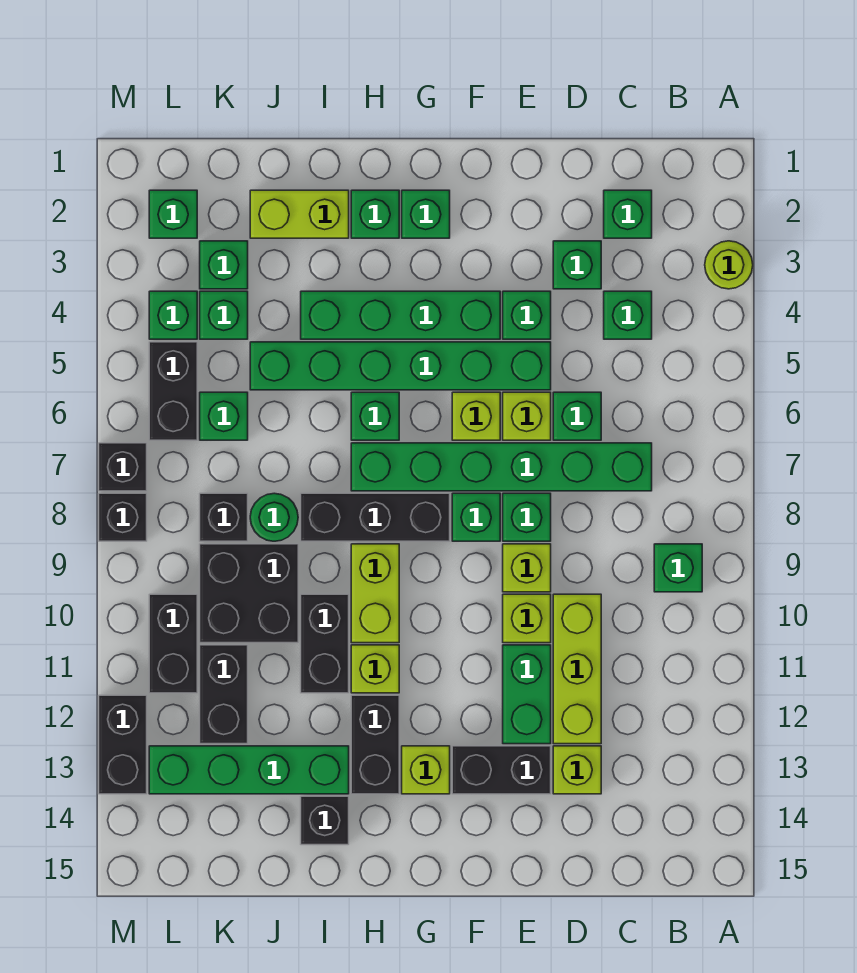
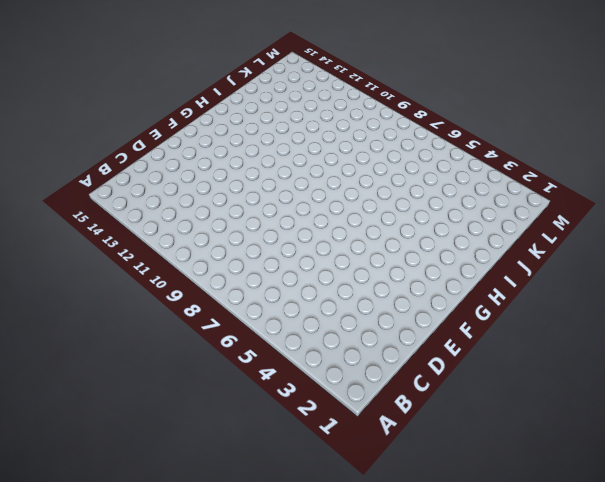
none -> lime round brick A3 level 1
none -> green brick B9 level 1
none -> green brick C2 level 1
none -> green brick C4 level 1

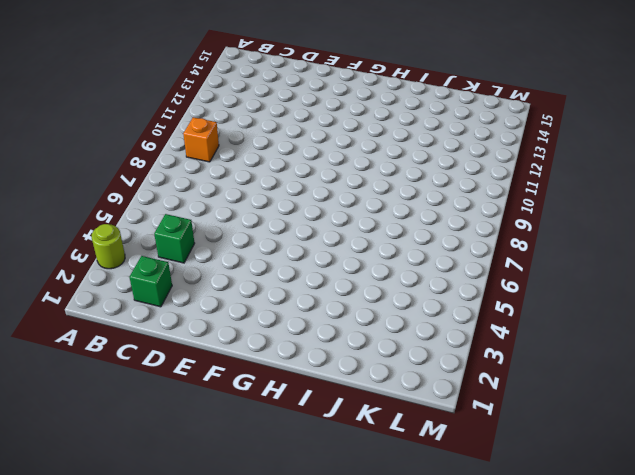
orange brick B9 level 1 -> green brick B9 level 1
none -> green brick C7:H7 level 1
none -> green brick D3 level 1
none -> green brick D6 level 1
none -> lime brick D10:D12 level 1

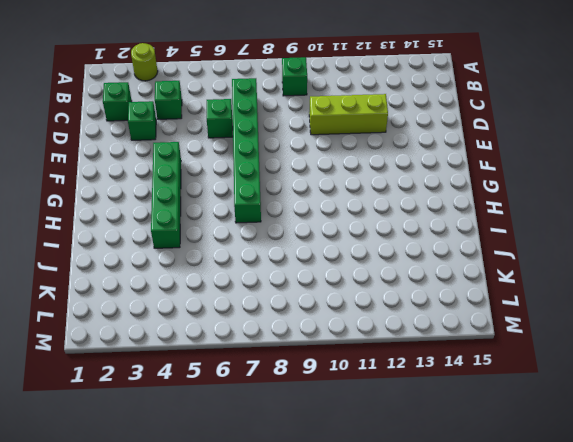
none -> lime brick D13 level 1
none -> green brick E4 level 1
none -> green brick E5:J5 level 1
none -> lime brick E6 level 1

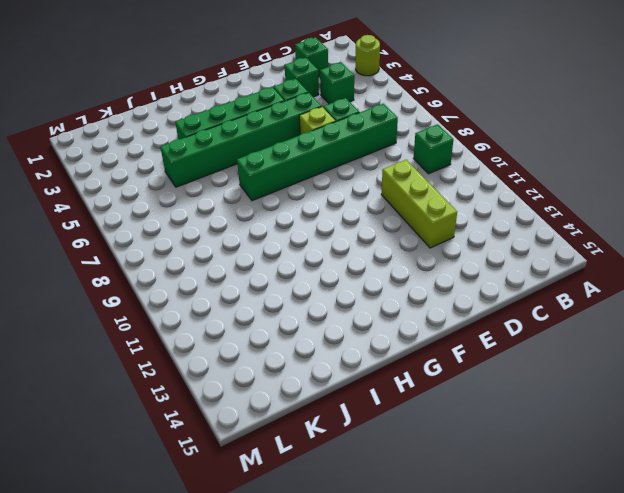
none -> lime brick D13 level 1
none -> green brick E8 level 1
none -> lime brick E9 level 1
none -> lime brick E10 level 1

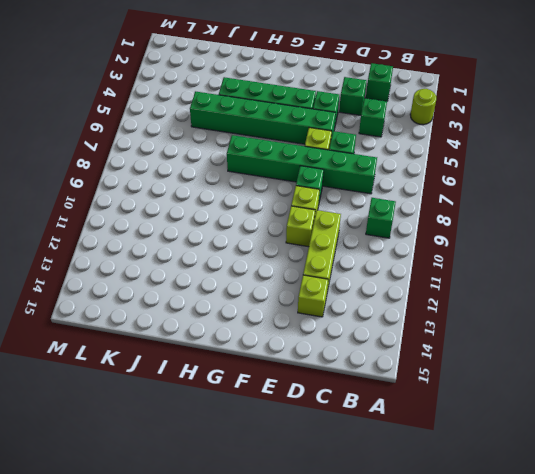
none -> green brick E11:E12 level 1
none -> black brick E13:F13 level 1
none -> lime brick F6 level 1
none -> green brick F8 level 1

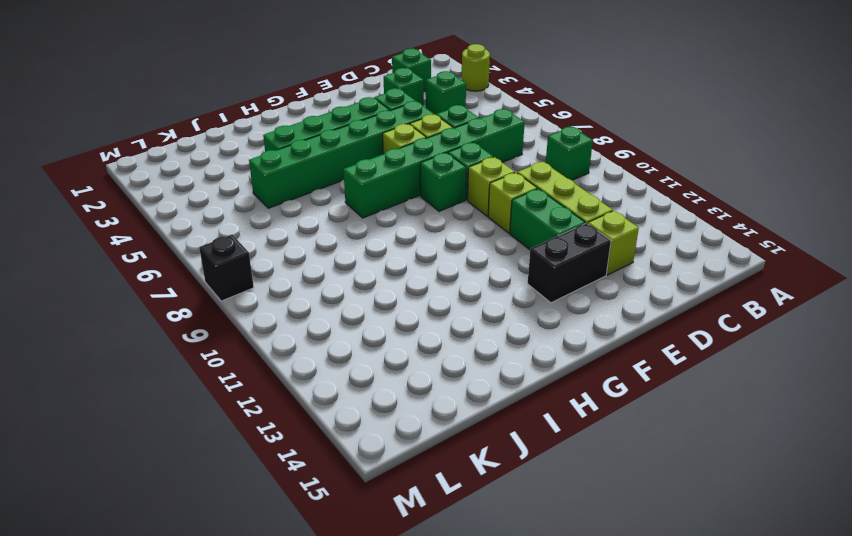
none -> green brick G2 level 1
none -> black brick G8:I8 level 1
none -> lime brick G13 level 1
none -> green brick H2 level 1

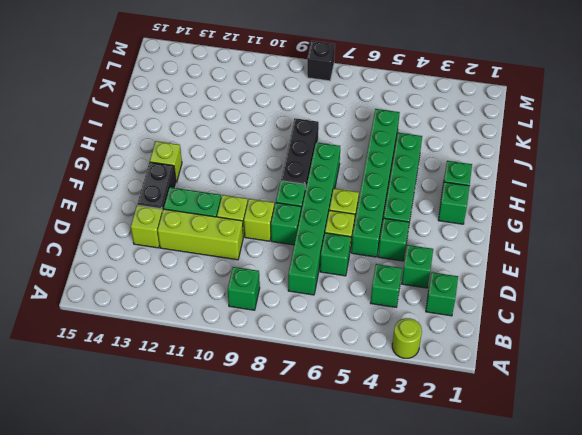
none -> green brick H6 level 1
none -> lime brick H9:H10 level 1
none -> lime brick H11 level 1
none -> black brick H12:H13 level 1

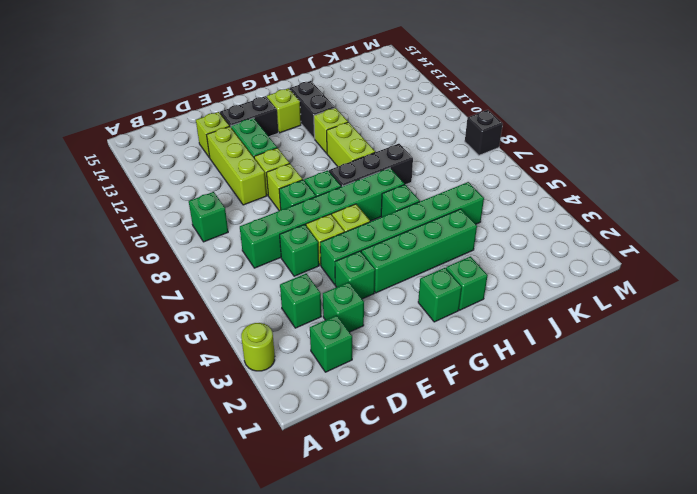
none -> lime brick I2:J2 level 1
none -> black brick I10:I11 level 1
none -> green brick I13:L13 level 1
none -> black brick I14 level 1

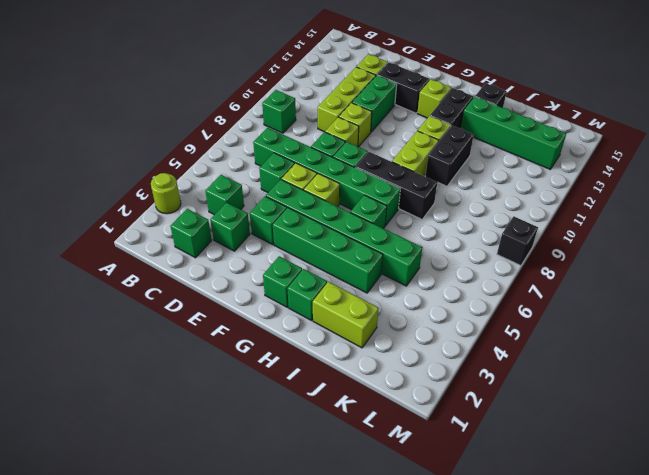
none -> green round brick J8 level 1
none -> black brick J9:K10 level 1
none -> green brick K3 level 1
none -> green brick K4 level 1

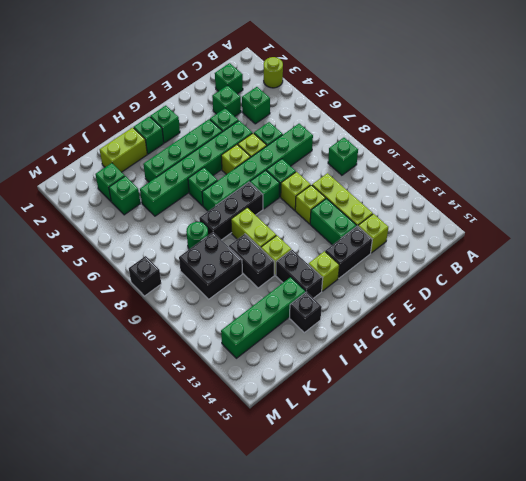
none -> green brick K6 level 1
none -> black brick K8 level 1
none -> black brick K11:K12 level 1
none -> green brick L2 level 1

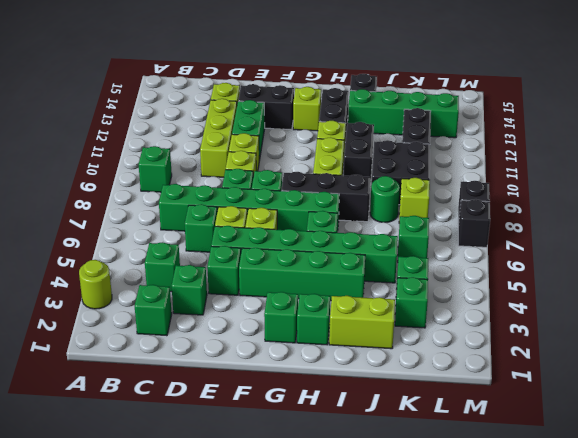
lime brick K8 level 1 -> black brick K8 level 1
none -> green brick L2 level 1
none -> green brick L4 level 1
none -> black brick L5:L6 level 1
none -> black brick L10:L11 level 1

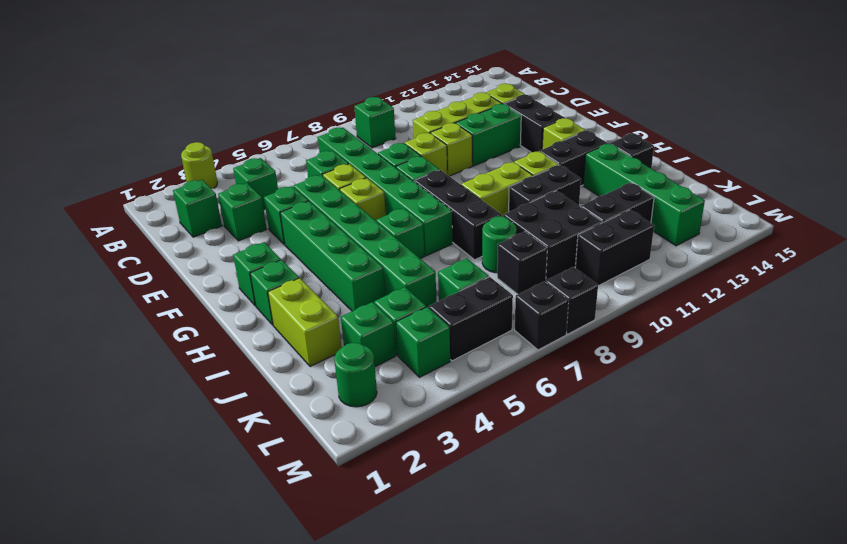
green round brick L2 level 1 -> green brick L2 level 1
none -> black brick M12:M13 level 1

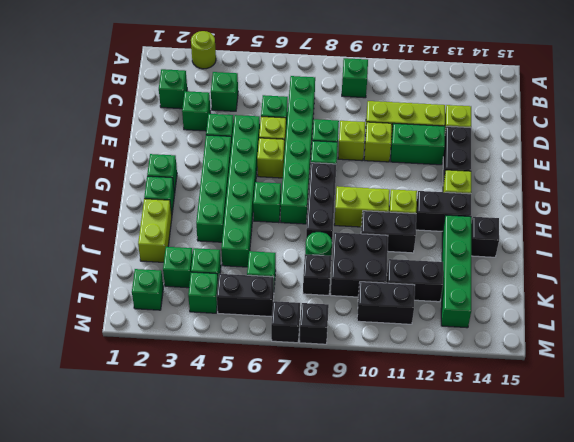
none -> black brick M12:M13 level 1

